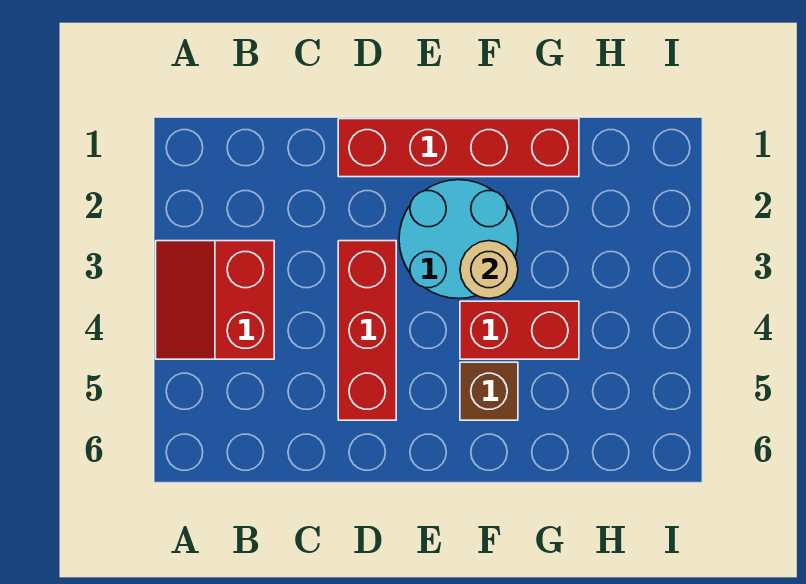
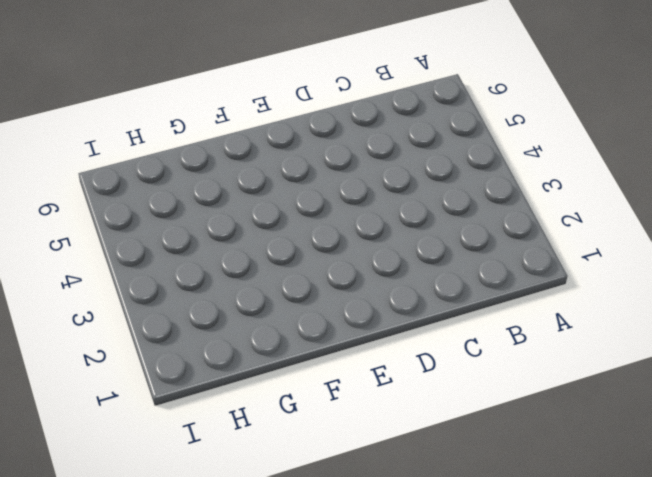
none -> red slope A3:B4 level 1 top B
none -> red brick D1:G1 level 1

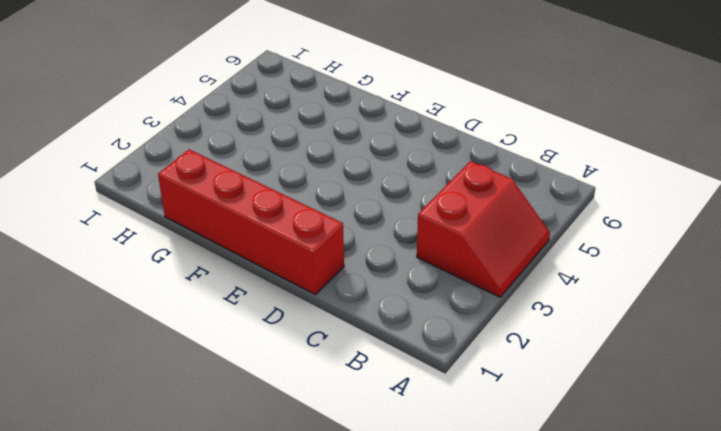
none -> red brick D3:D5 level 1
none -> cyan round brick E2:F3 level 1

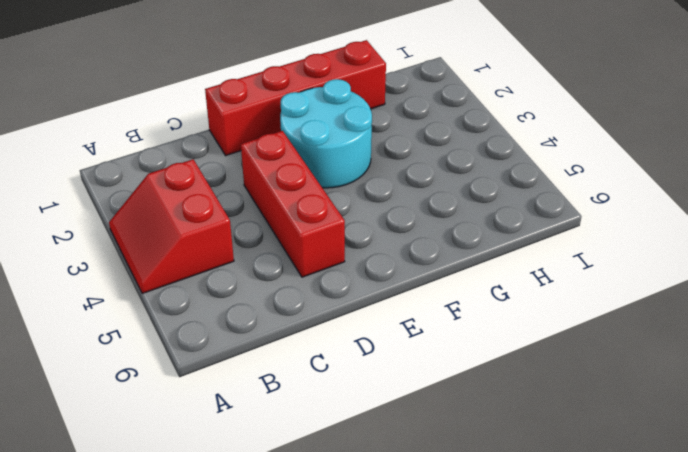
none -> red brick F4:G4 level 1
none -> brown brick F5 level 1

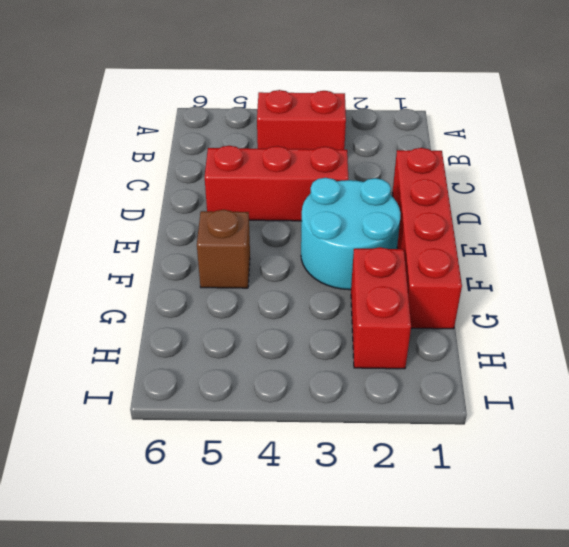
red brick G2:H2 level 1 -> red brick F4:G4 level 1
none -> tan round brick F3 level 2

